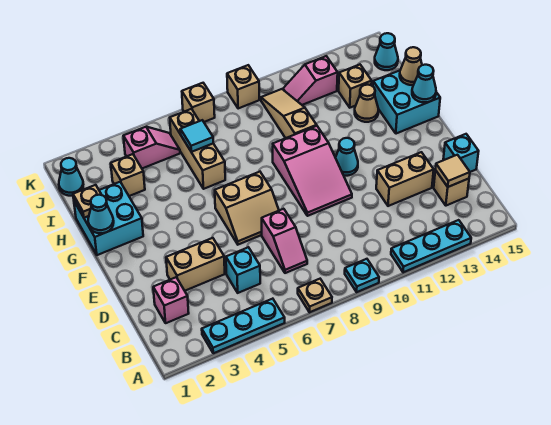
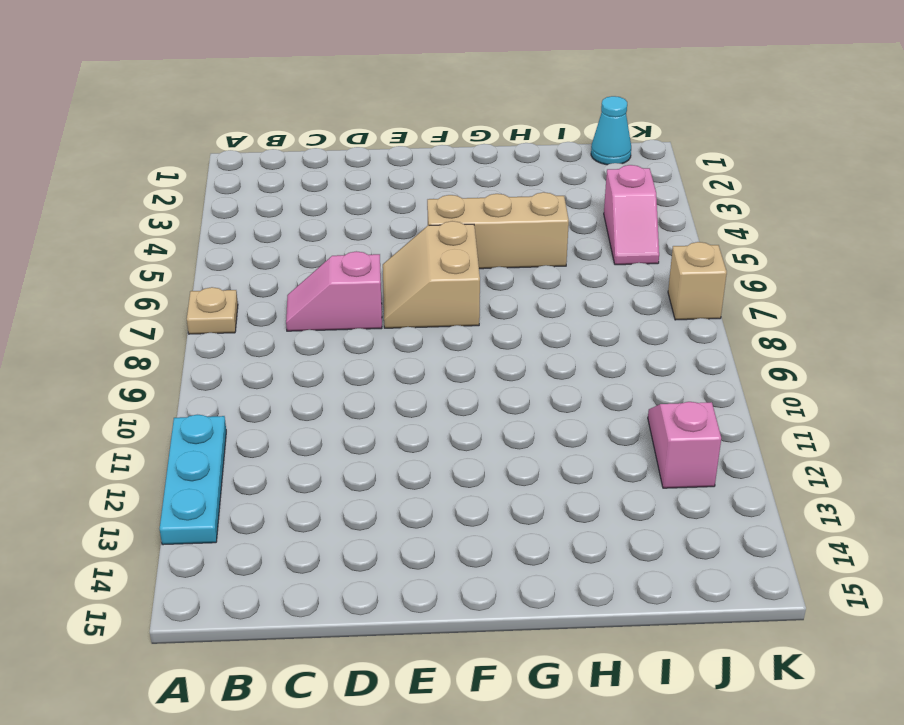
tan brick F5:H5 level 1 -> tan brick H6:J6 level 1
none -> cyan plate A3:A5 level 1
none -> cyan plate A9 level 1
none -> pink brick C2 level 1
none -> cyan brick C5 level 1

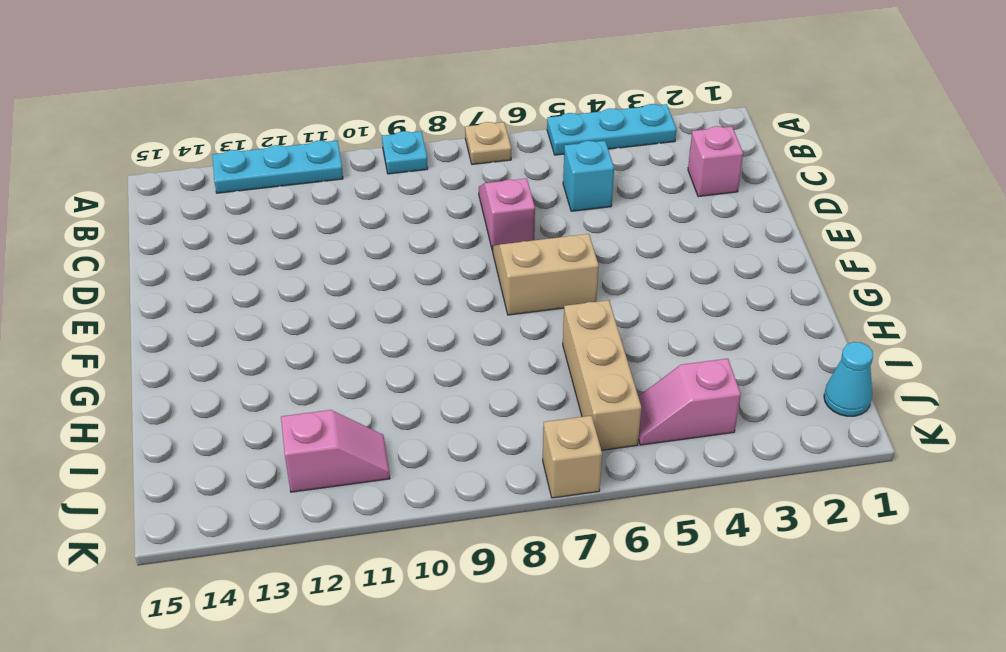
none -> tan brick C14 level 1
none -> tan brick D3:D4 level 1
none -> tan brick D12:D13 level 1
none -> cyan brick D15 level 1

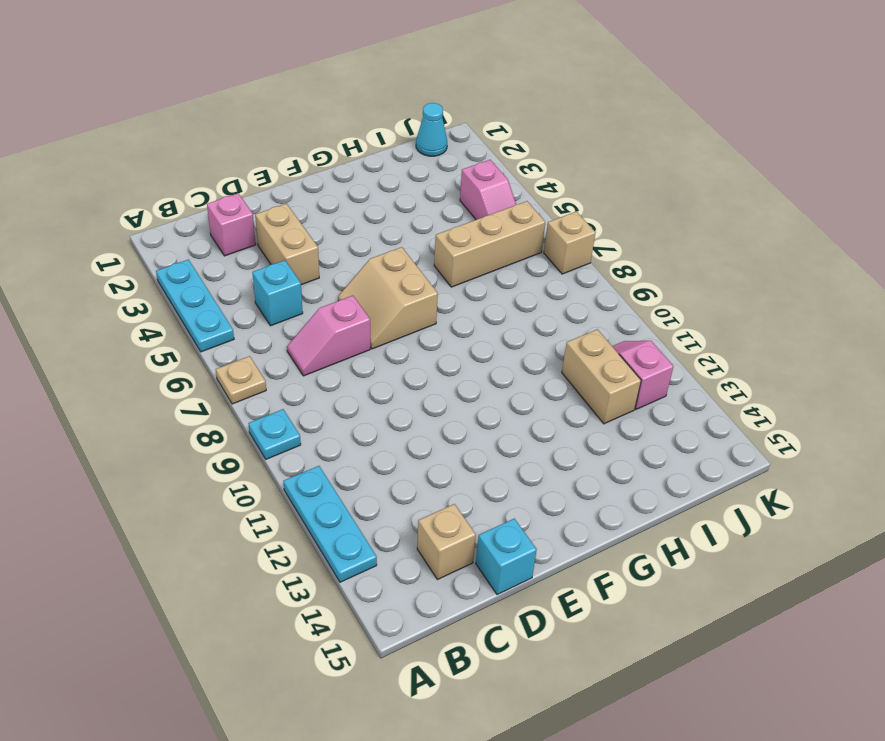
tan brick I11:I12 level 1 -> tan brick D12:D13 level 1
none -> pink slope E9:G10 level 1 top G
none -> cyan cone F11 level 1
none -> cyan brick G1:H2 level 1
none -> cyan brick G14:H15 level 1

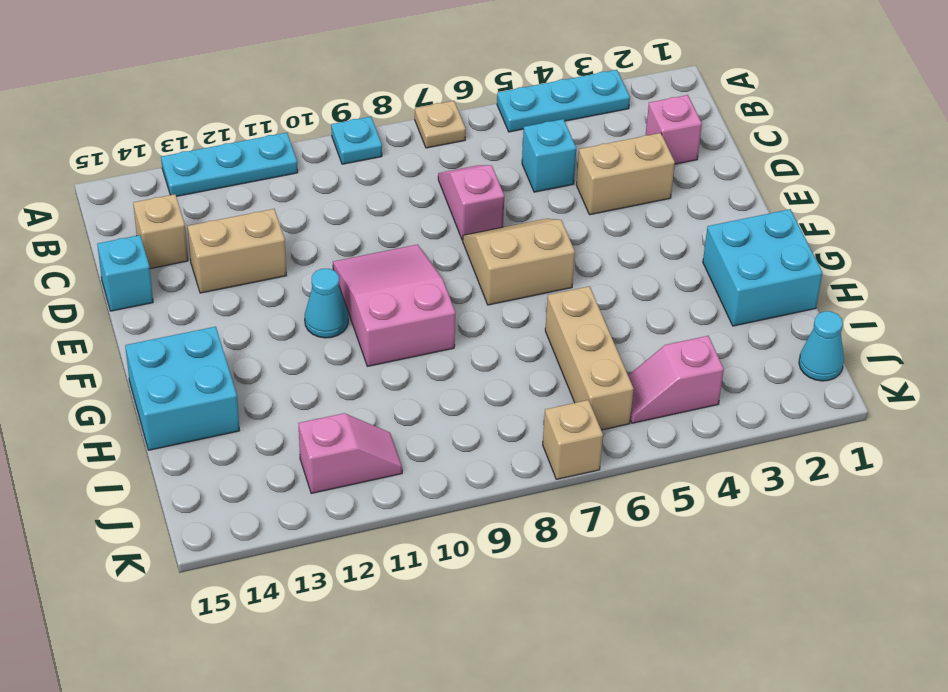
none -> tan slope H10:J10 level 1 top H
none -> tan cone H13 level 1
none -> tan brick I3 level 1
none -> tan brick I13 level 1

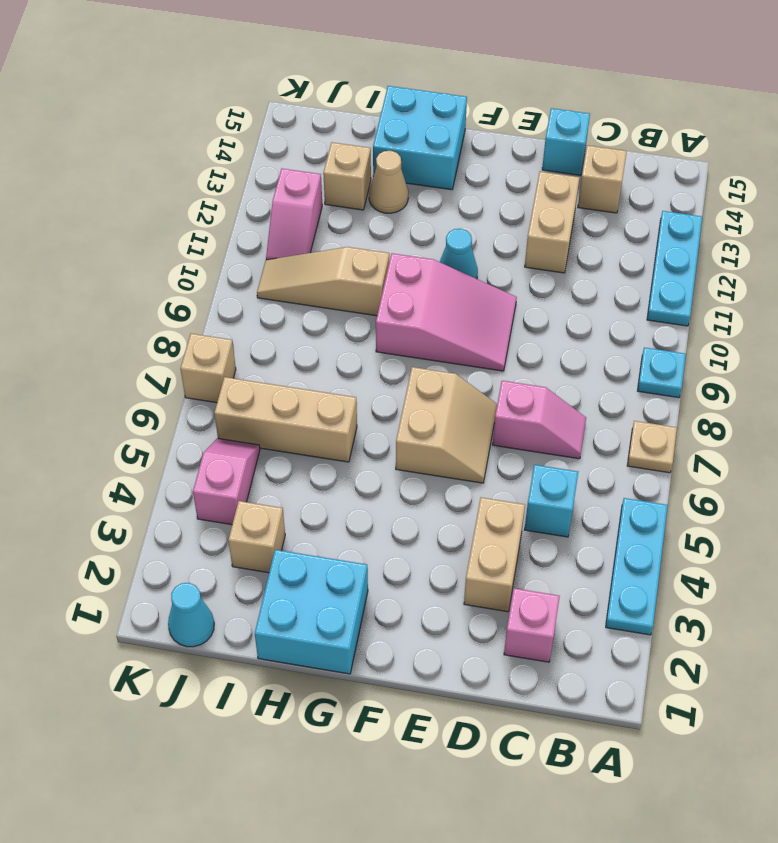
none -> cyan cone J15 level 1
none -> tan brick K9 level 1
none -> tan tile C14 level 2
none -> cyan cone G1 level 2

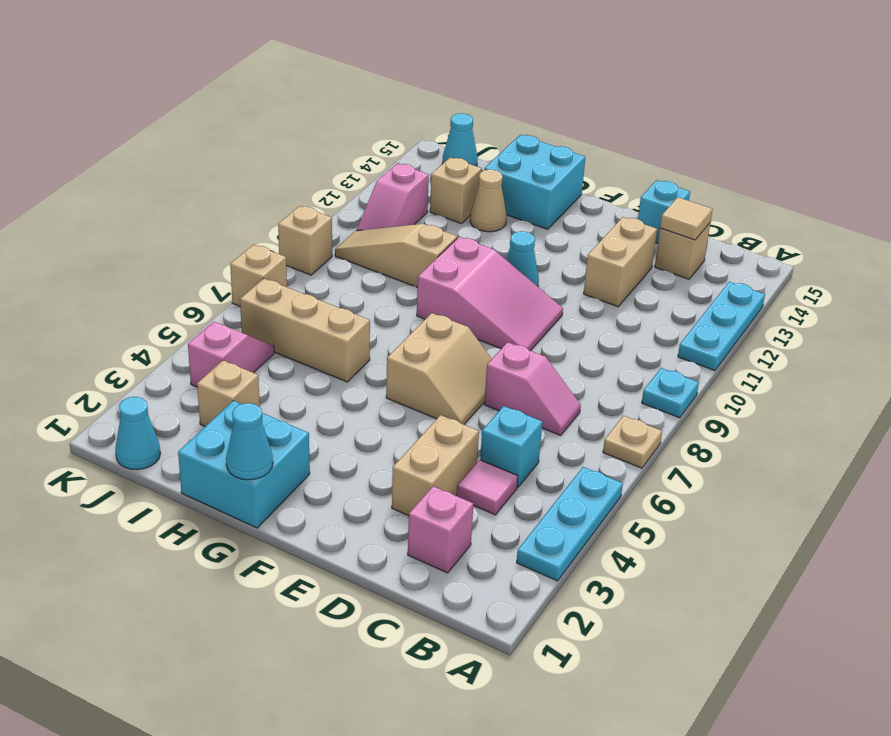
pink tile C4 level 1 -> none
none -> cyan cone G15 level 2
none -> tan plate H1 level 2
none -> tan cone H15 level 2
none -> cyan tile I6 level 2

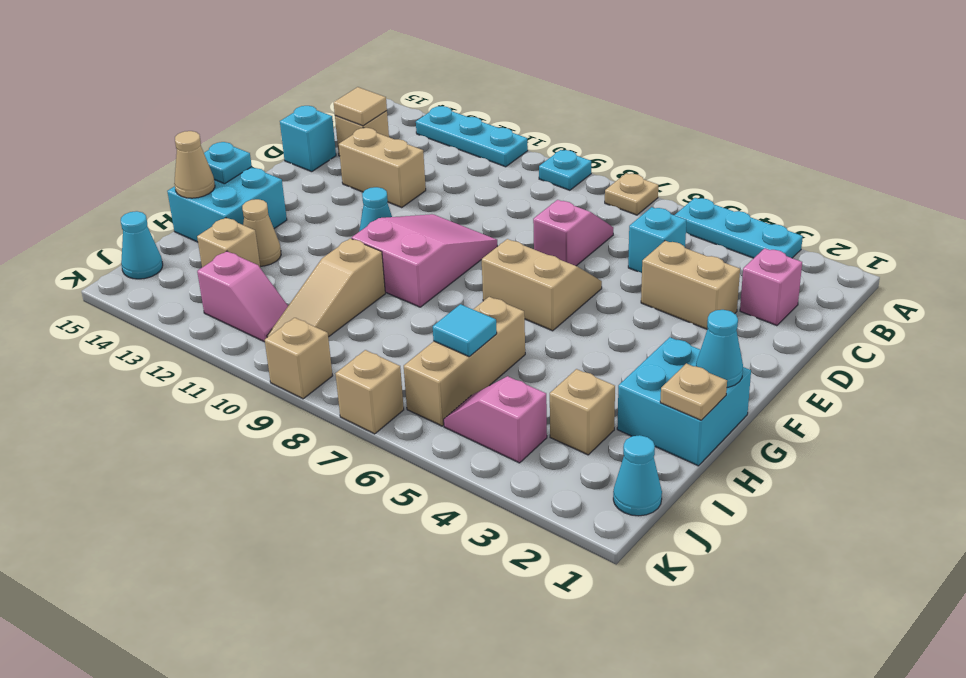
cyan plate G15 level 2 -> cyan cone G15 level 2

